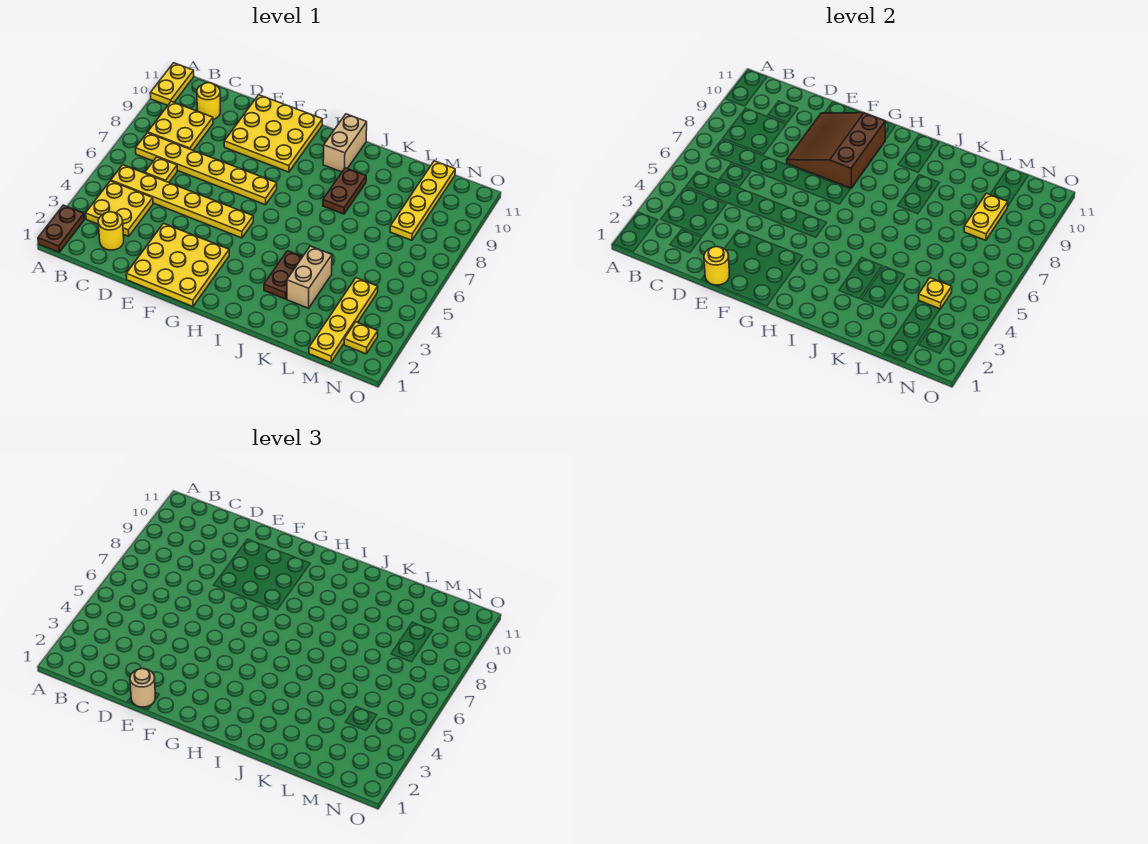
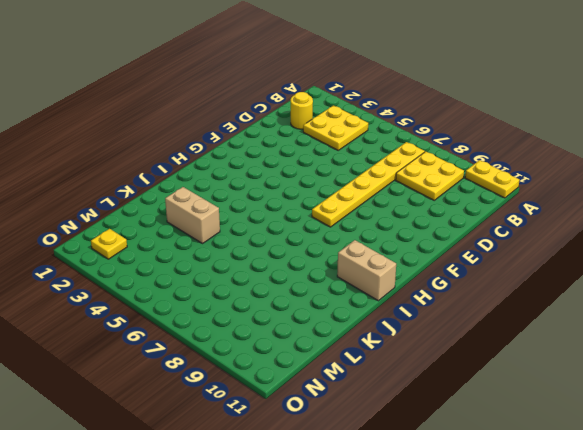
none -> brown plate A1:A2 level 1
none -> yellow plate B5:G5 level 1
none -> yellow plate C6 level 1

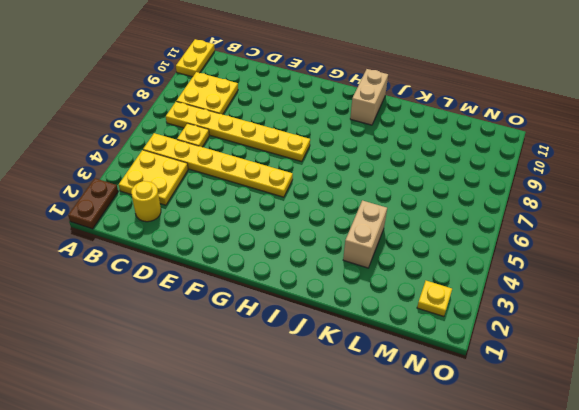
none -> yellow round brick C10 level 1
none -> yellow plate E1:G3 level 1
none -> yellow plate E9:G11 level 1

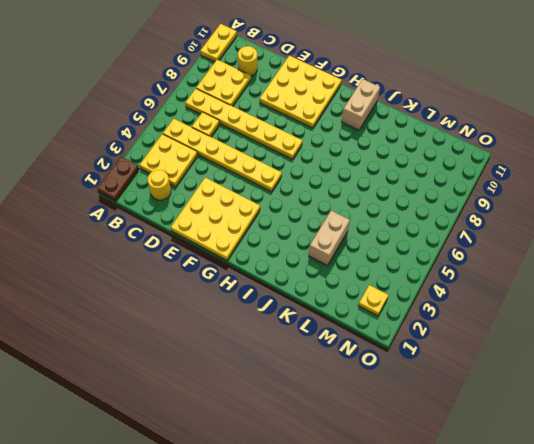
none -> brown plate J3:J4 level 1
none -> brown plate J8:J9 level 1
none -> yellow plate M1:M4 level 1

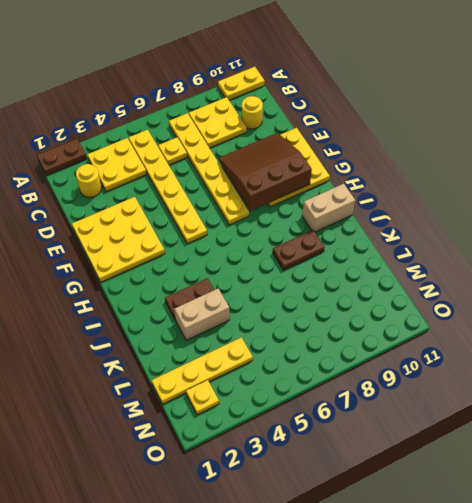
none -> yellow plate M8:M11 level 1
none -> yellow round brick E1 level 2
none -> yellow plate M4 level 2

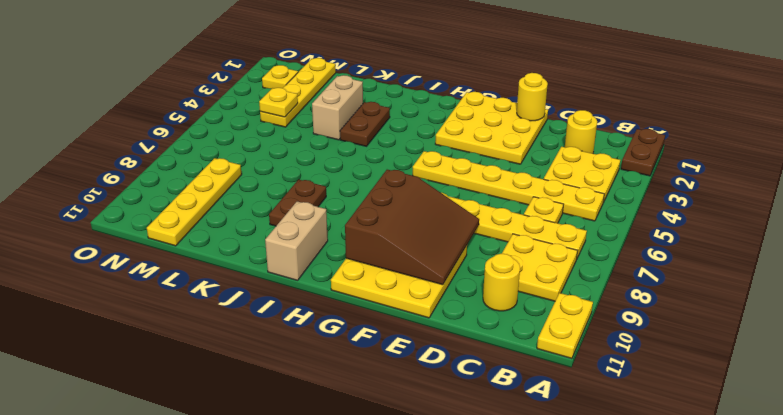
none -> yellow plate M8:M9 level 2
none -> tan round brick E1 level 3

